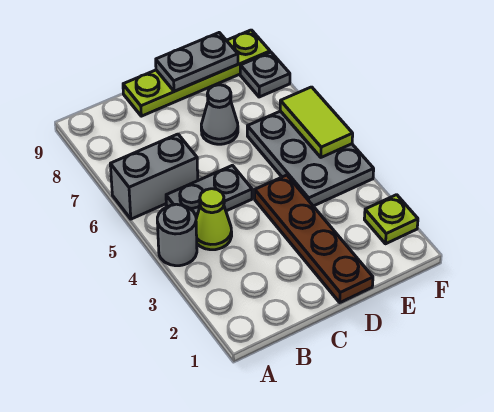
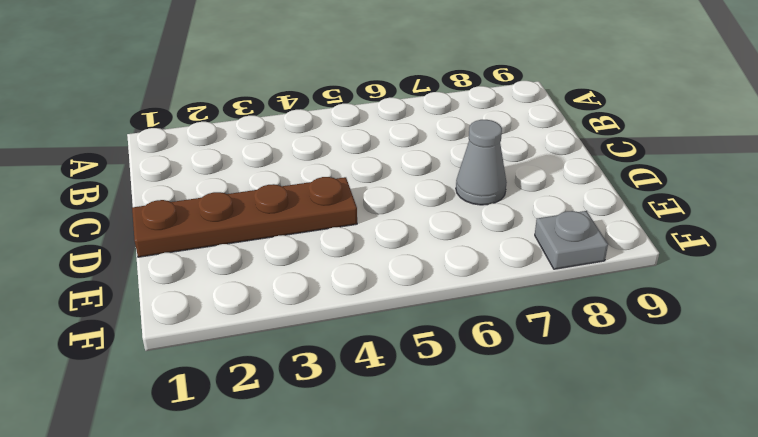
none -> grey round brick A4 level 1
none -> grey brick A6:B6 level 1
none -> lime cone B4 level 1

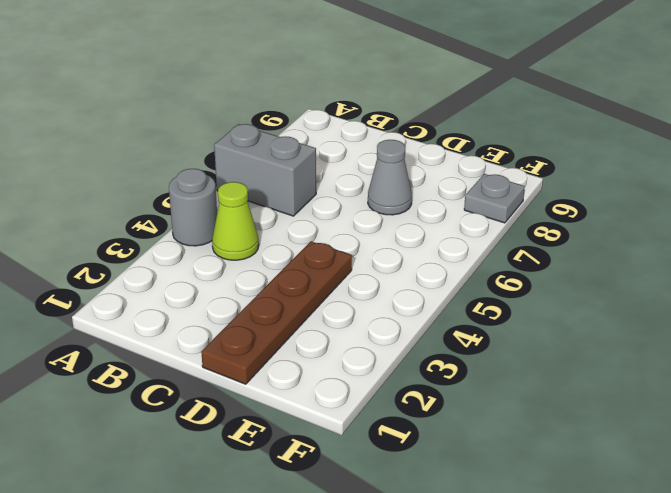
none -> grey plate B5:C5 level 1
none -> lime plate C9:F9 level 1
none -> grey plate E4:F6 level 1

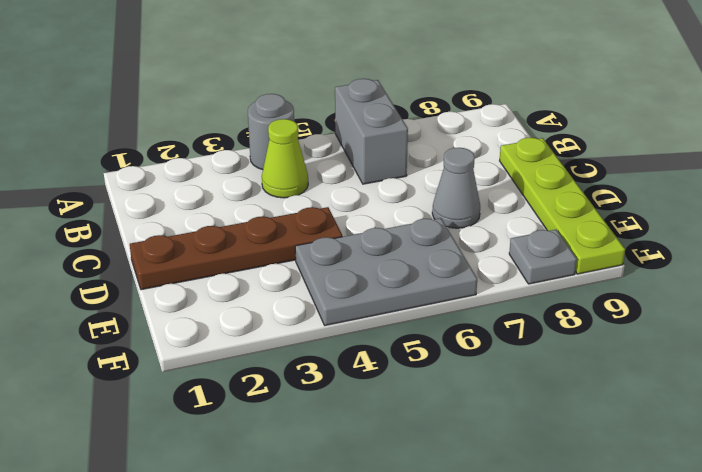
none -> grey plate B5:C5 level 1
none -> lime plate F2 level 1
none -> grey plate D9:E9 level 2

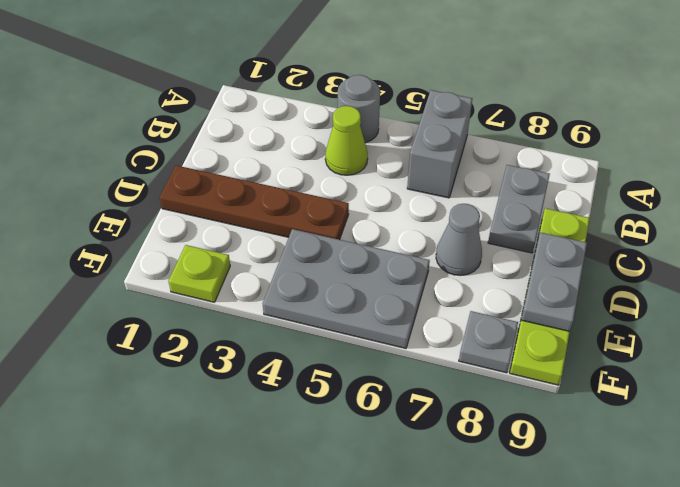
grey plate B8:C8 level 1 -> grey plate B5:C5 level 1
none -> lime tile F5:F6 level 2

